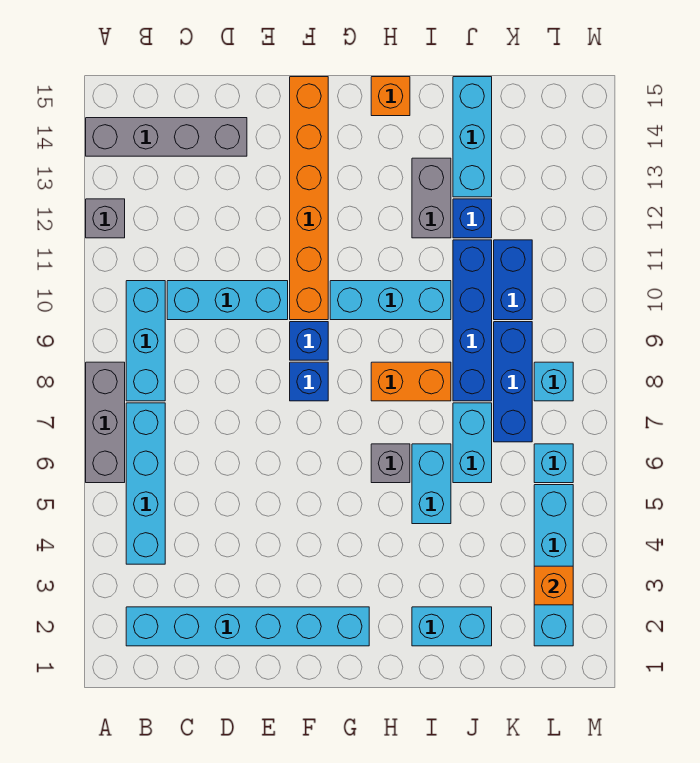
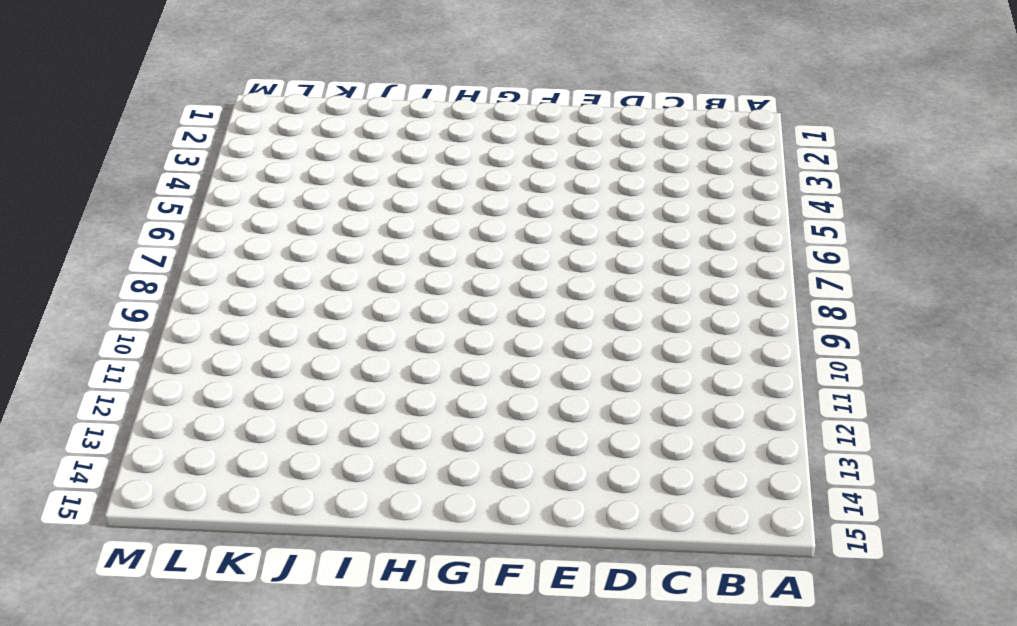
none -> grey brick A6:A8 level 1
none -> grey brick A12 level 1
none -> grey brick A14:D14 level 1

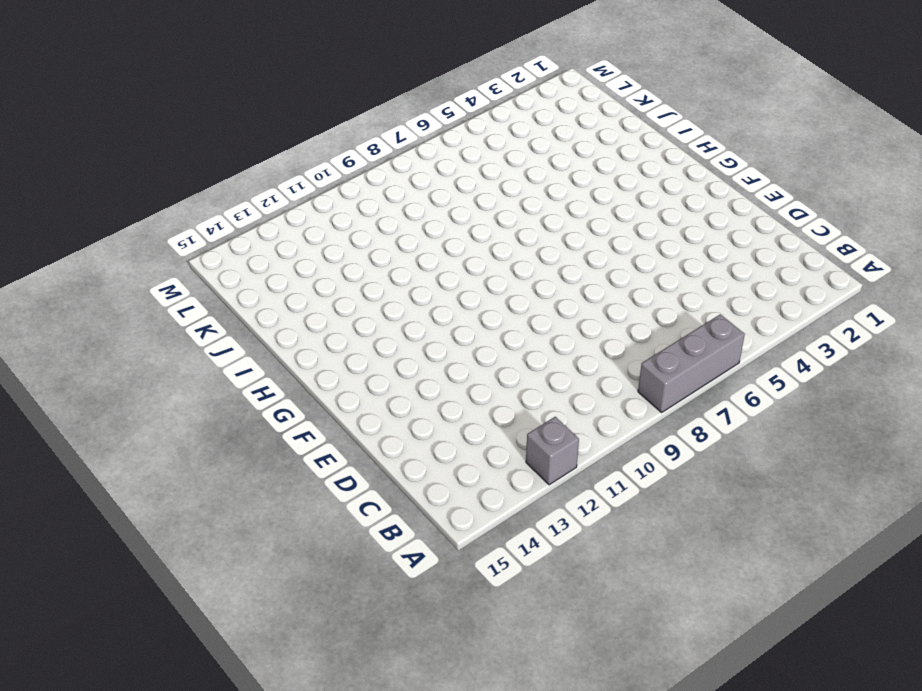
none -> grey brick A14:D14 level 1
none -> cyan brick B2:G2 level 1
none -> cyan brick B4:B7 level 1

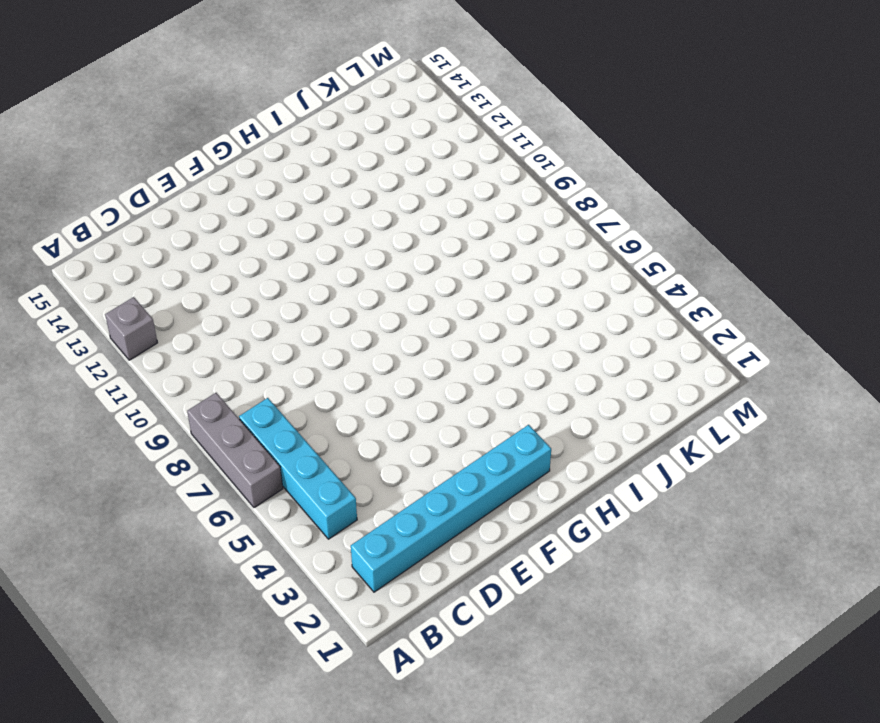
none -> grey brick A14:D14 level 1
none -> cyan brick B8:B10 level 1
none -> cyan brick C10:E10 level 1

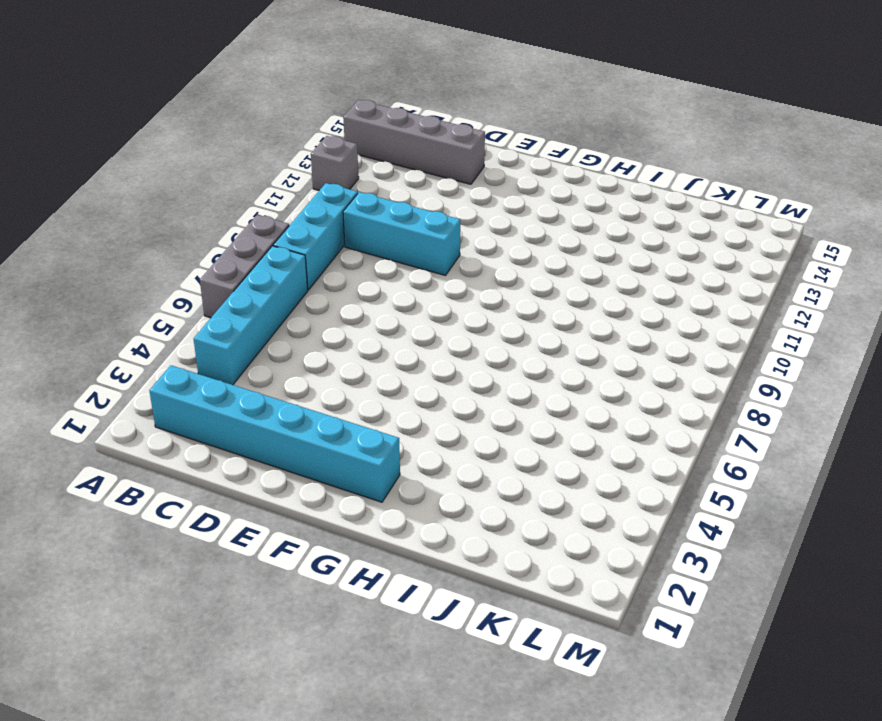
none -> blue brick F8 level 1
none -> blue brick F9 level 1
none -> orange brick F10:F15 level 1

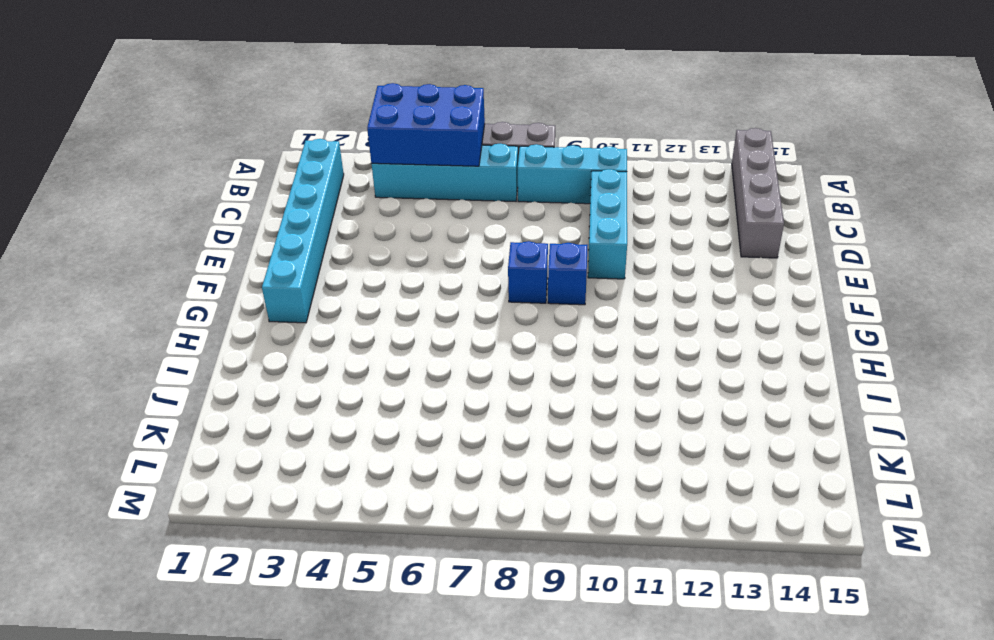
blue brick A4:B6 level 2 -> none
none -> grey brick A12 level 1
none -> orange brick F10:F15 level 1
none -> cyan brick G10:I10 level 1

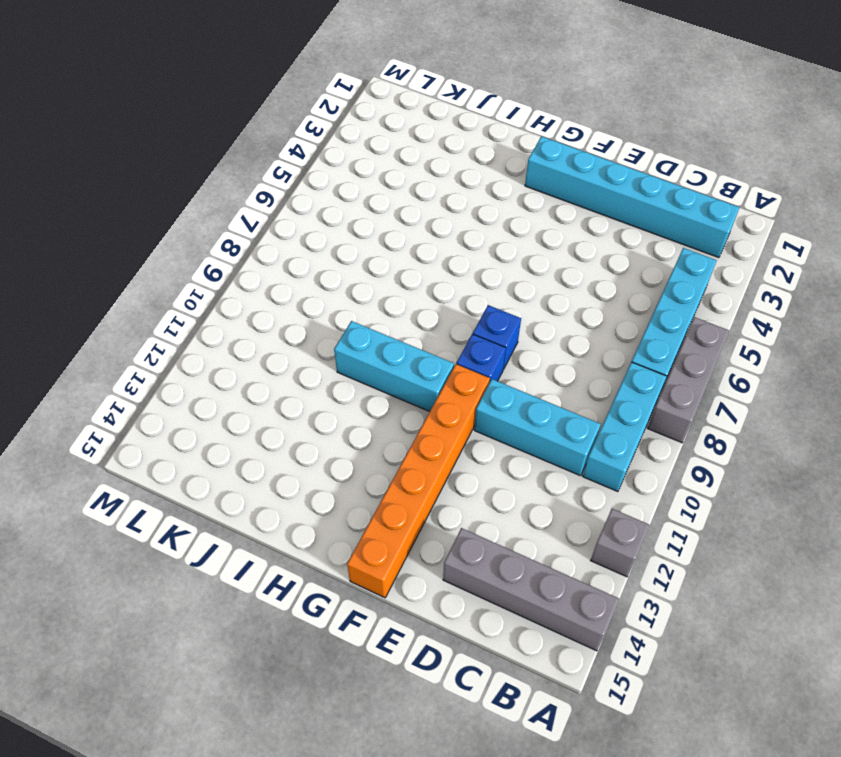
none -> grey brick H6 level 1
none -> orange brick H8:I8 level 1
none -> orange brick H15 level 1

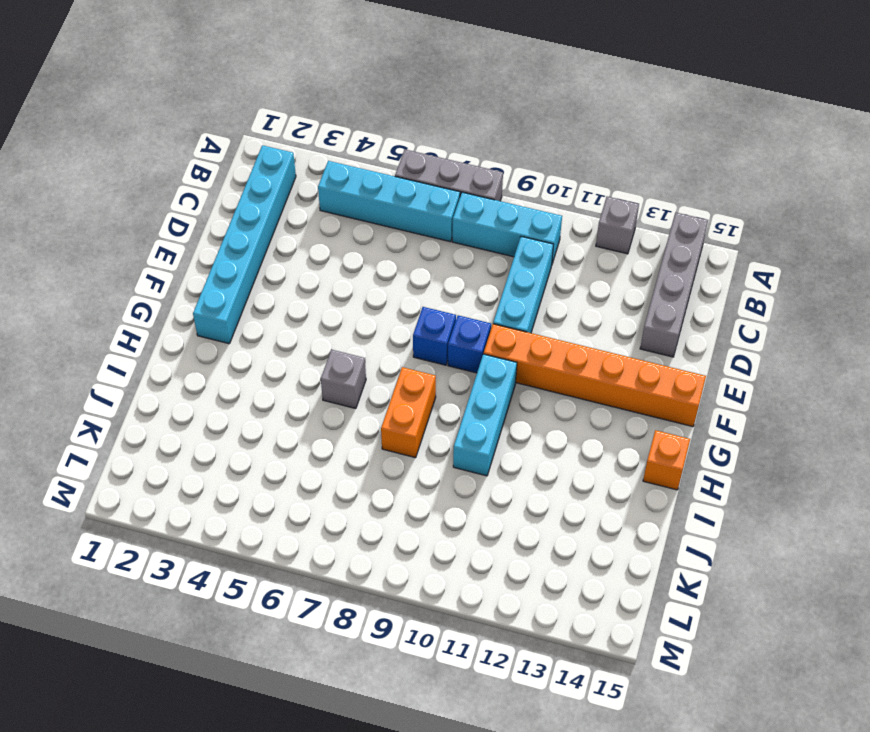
none -> cyan brick I2:J2 level 1
none -> cyan brick I5:I6 level 1
none -> grey brick I12:I13 level 1

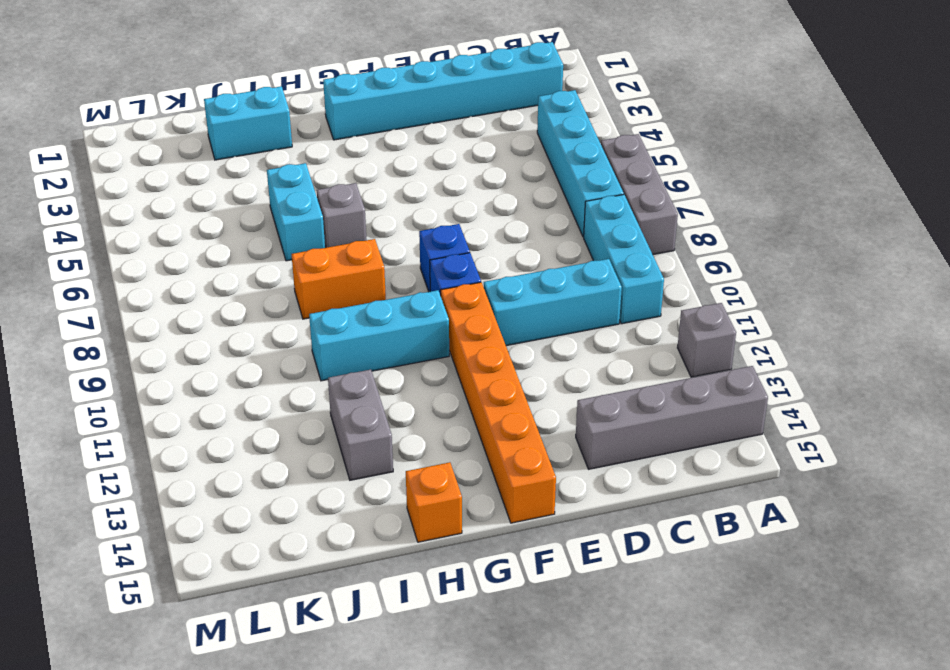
none -> cyan brick J6:J7 level 1
none -> blue brick J8:J11 level 1
none -> blue brick J12 level 1

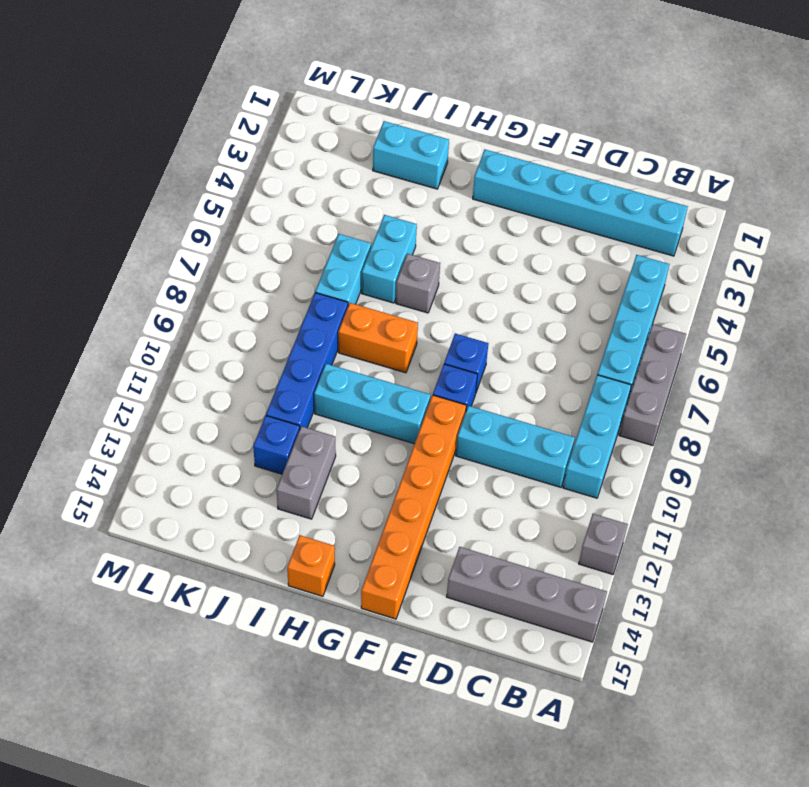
none -> cyan brick J13:J15 level 1
none -> blue brick K7:K9 level 1
none -> blue brick K10:K11 level 1

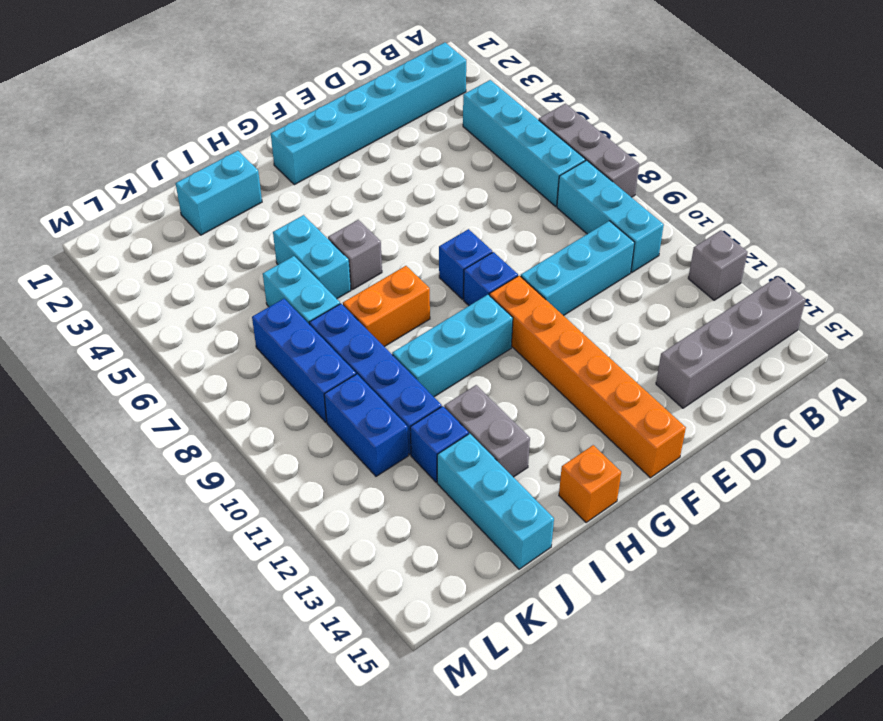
none -> cyan brick L2:L5 level 1
none -> cyan brick L6 level 1
none -> cyan brick L8 level 1

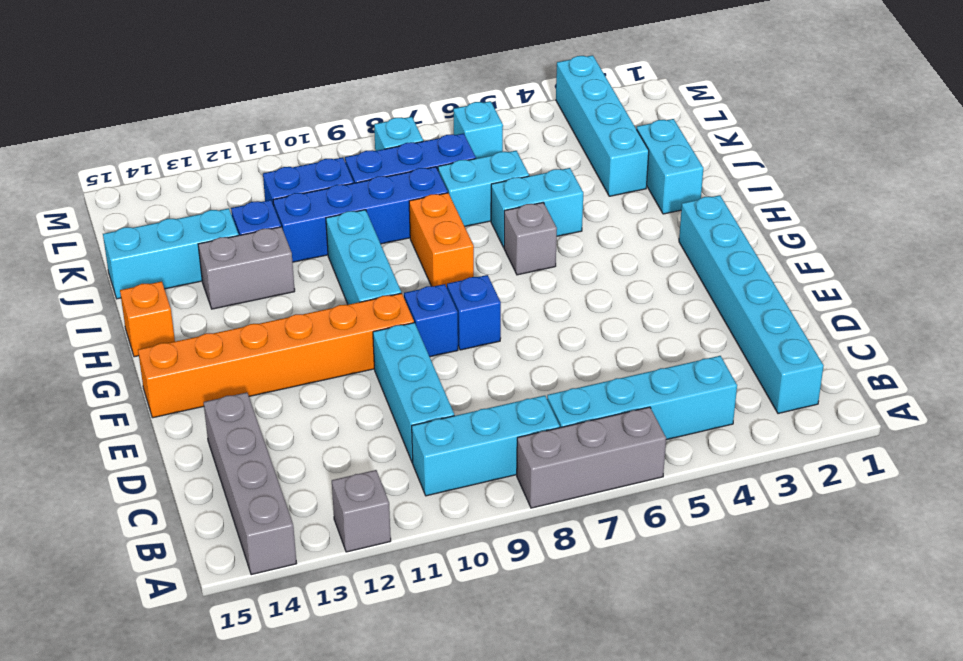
cyan brick J3:M3 level 1 -> cyan brick L2:L5 level 1
none -> orange brick L3 level 2

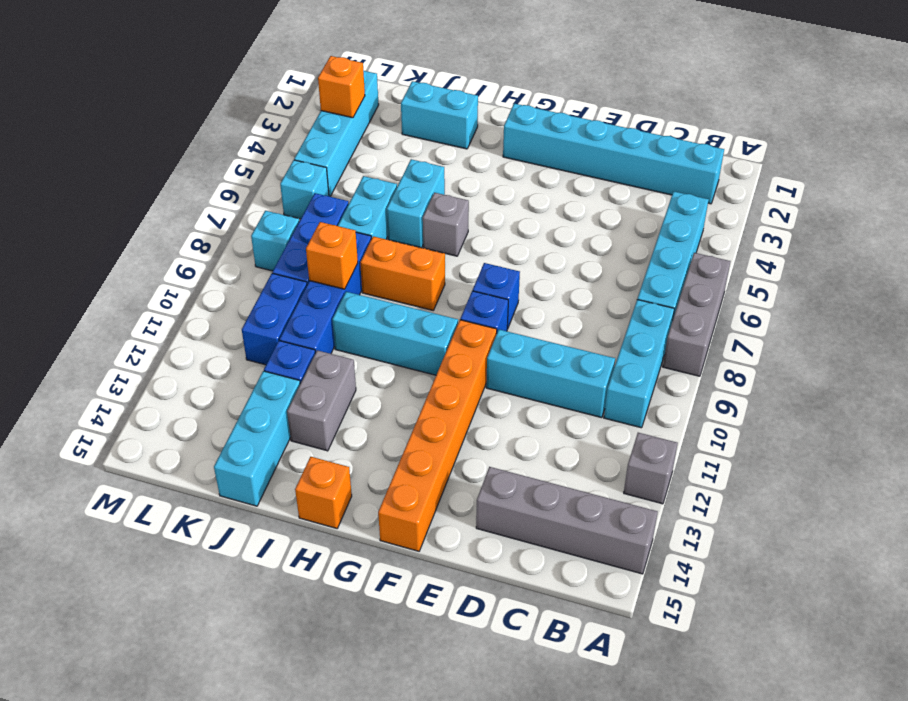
orange brick J9 level 2 -> none

